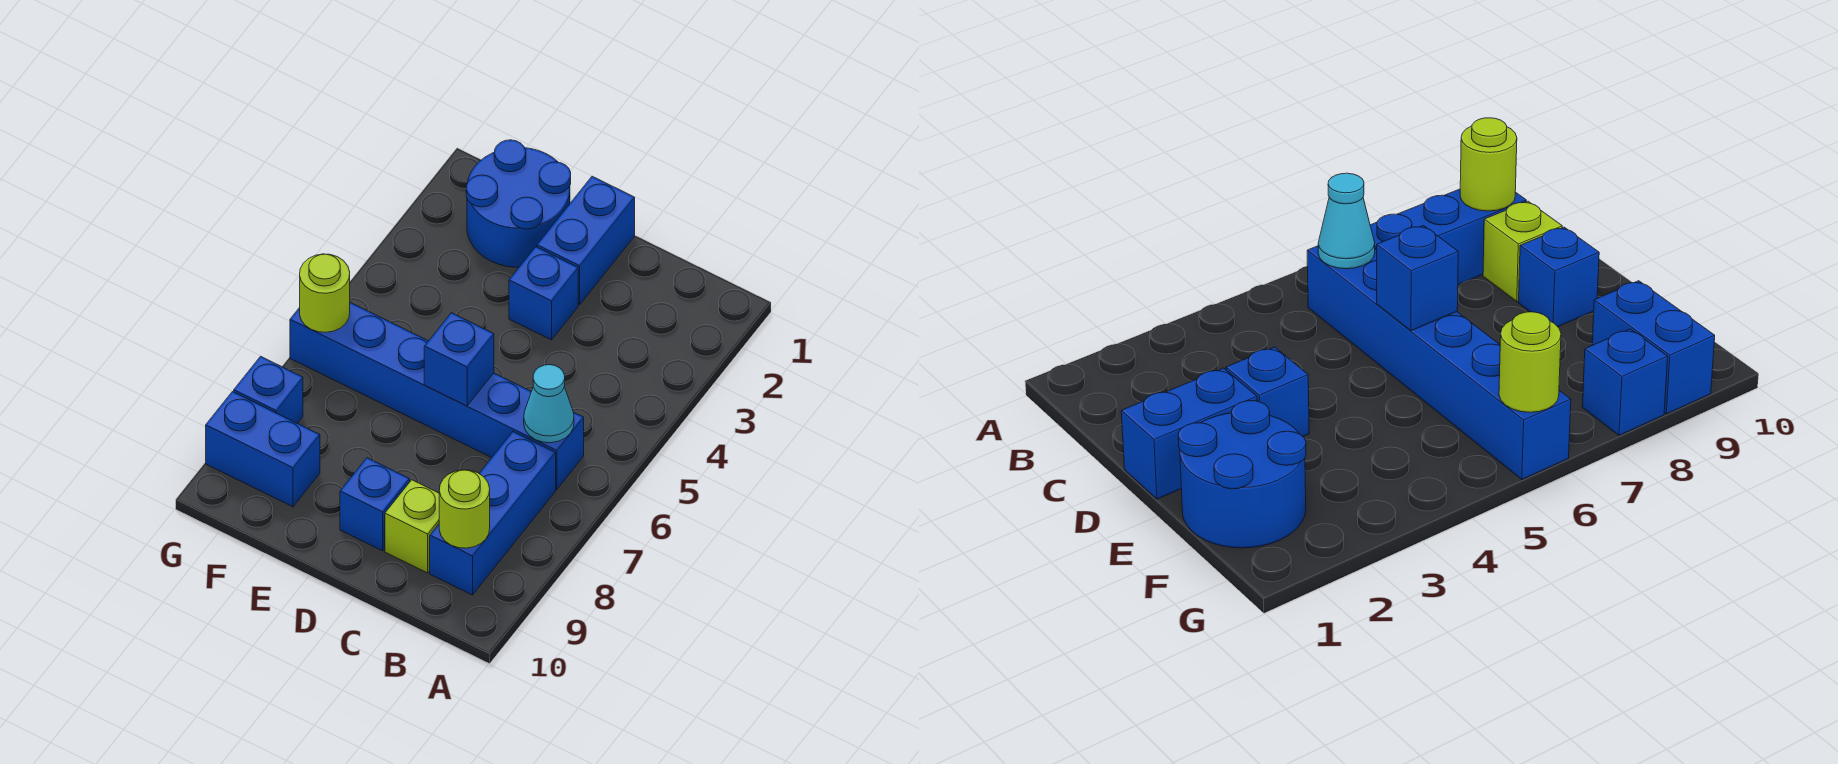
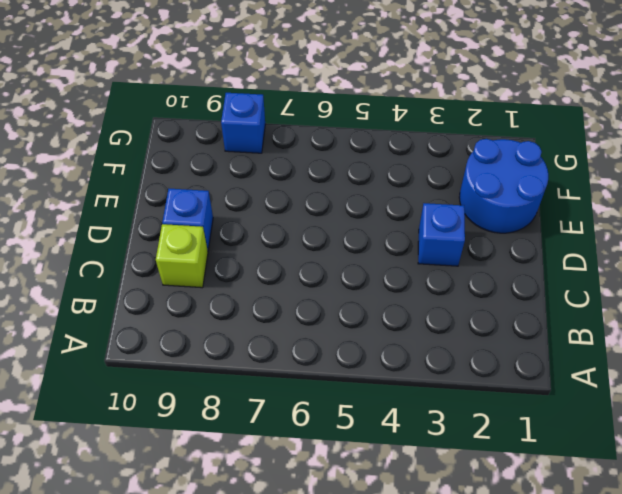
none -> blue brick B6:G6 level 1
none -> blue brick B7:B9 level 1
none -> blue brick D1:D2 level 1

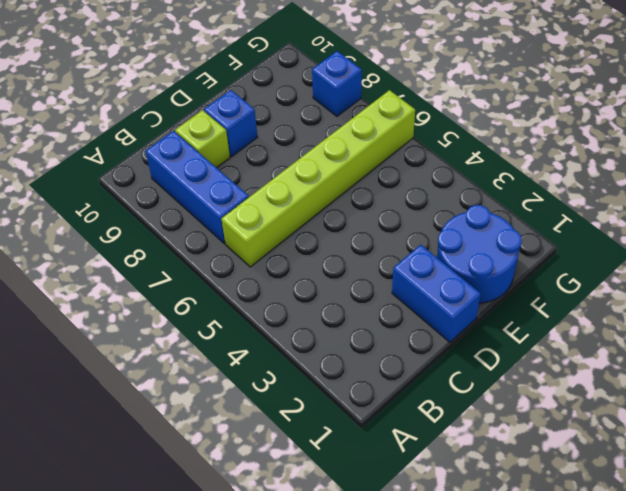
lime brick B6:G6 level 1 -> blue brick B6:G6 level 1
none -> blue brick D3 level 1
none -> blue brick F9:G9 level 1
none -> cyan cone B6 level 2

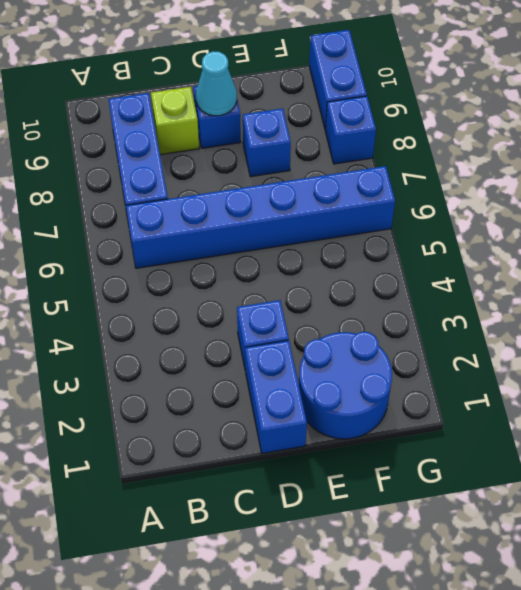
cyan cone D9 level 2 -> cyan cone B6 level 2
blue brick E8 level 1 -> blue brick D6 level 2
blue brick G9:G10 level 1 -> blue brick F9:G9 level 1
none -> lime round brick B9 level 2
none -> lime round brick G6 level 2

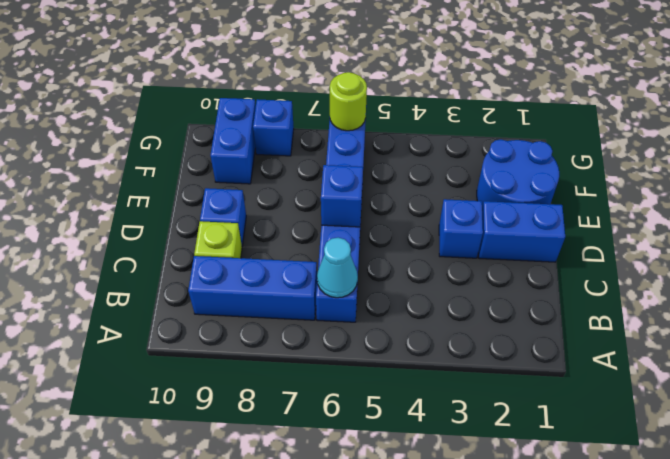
none -> lime round brick B9 level 2

